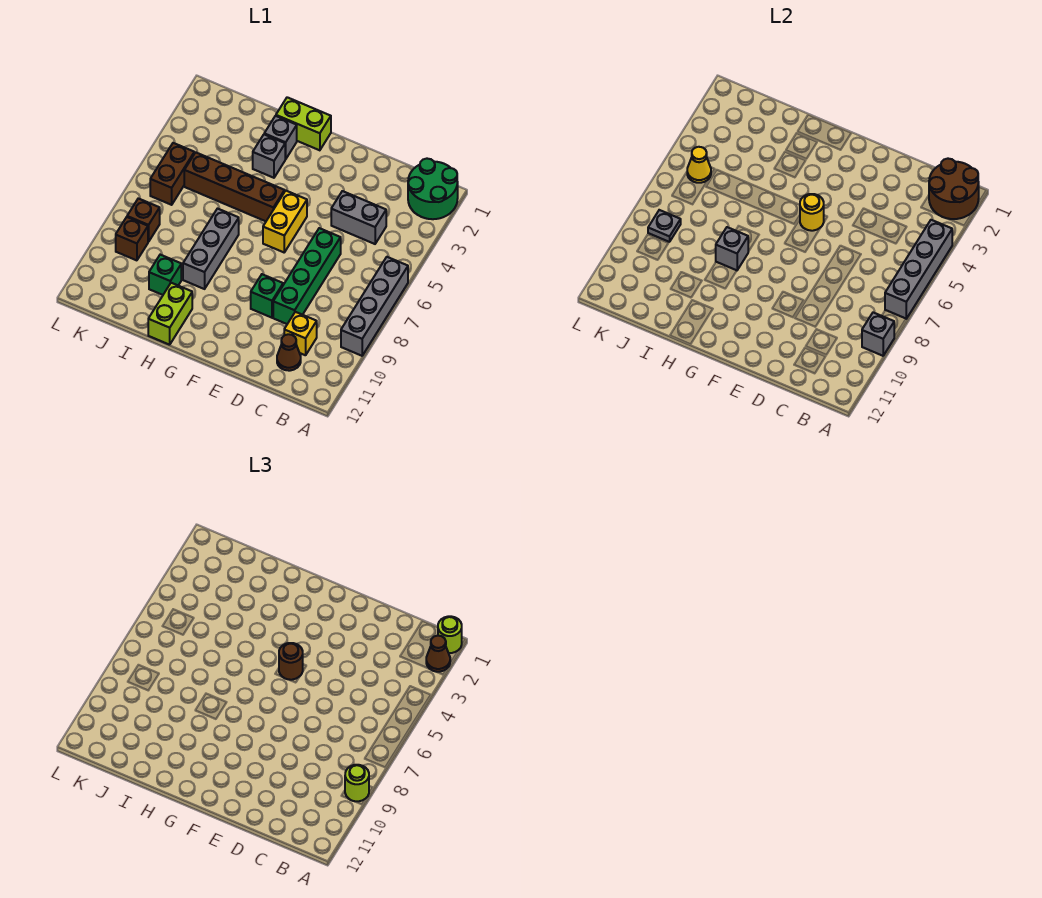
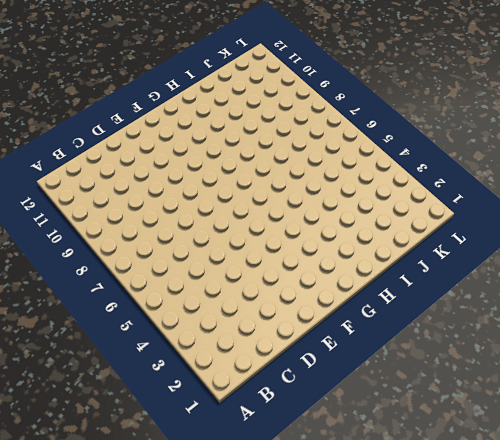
none -> green round brick A1:B2 level 1
none -> grey brick A6:A9 level 1
none -> grey brick C4:D4 level 1

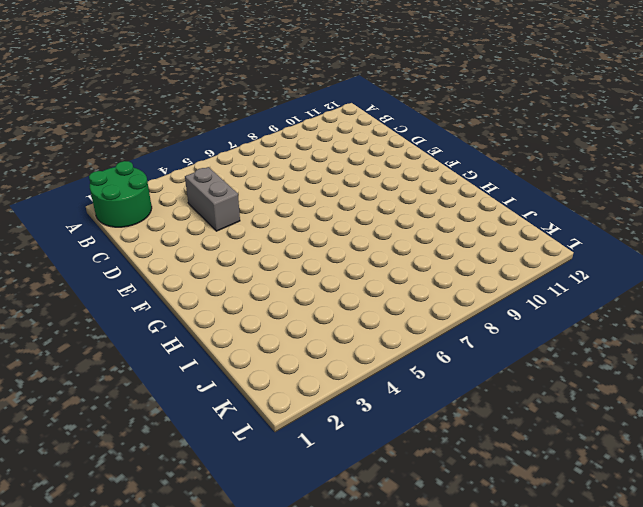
none -> grey brick A6:A9 level 1
none -> yellow brick C10 level 1
none -> brown cone C11 level 1

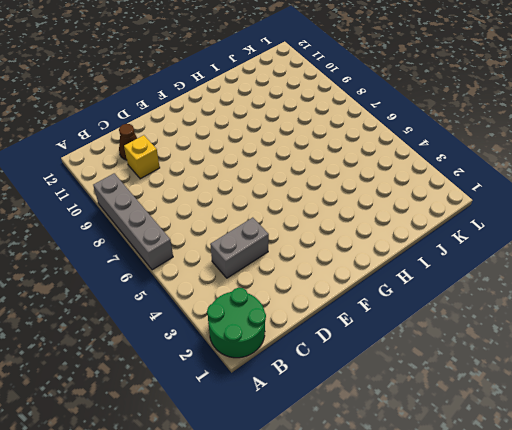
none -> green brick D6:D9 level 1
none -> green brick E9 level 1
none -> yellow brick F5:F6 level 1

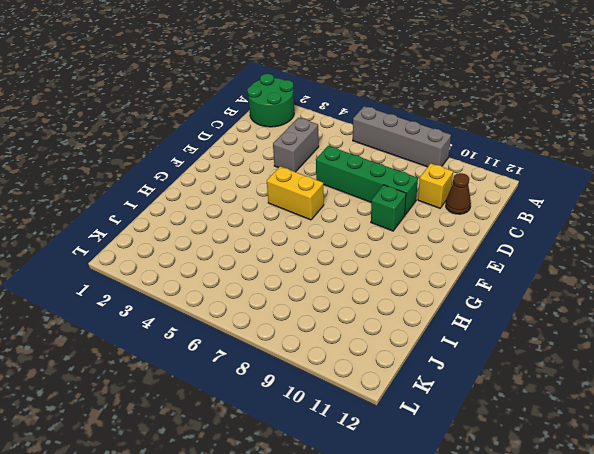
none -> lime brick G1:H1 level 1
none -> brown brick G5:J5 level 1
none -> grey brick H2 level 1

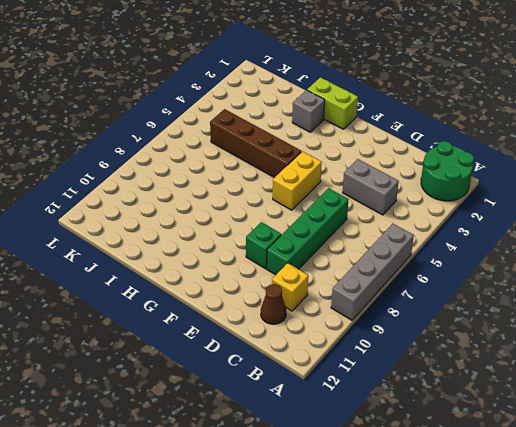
none -> grey brick H3 level 1
none -> grey brick H7:H9 level 1
none -> lime brick H11:H12 level 1

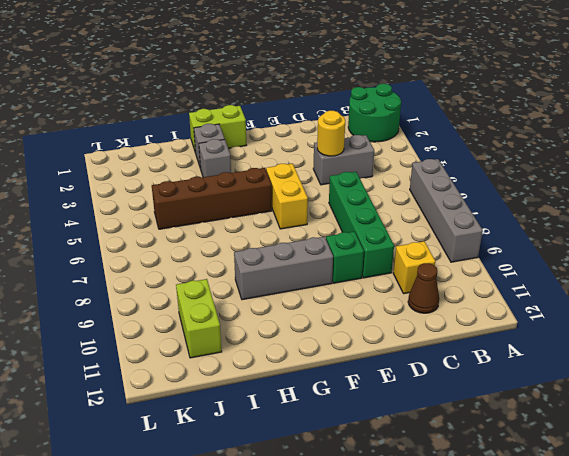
yellow round brick D4 level 2 -> yellow round brick F5 level 2
grey brick F9:H9 level 1 -> grey brick H7:H9 level 1
lime brick J10:J11 level 1 -> lime brick H11:H12 level 1
none -> green brick I10 level 1
none -> brown brick K5:K6 level 1
none -> brown brick K8 level 1

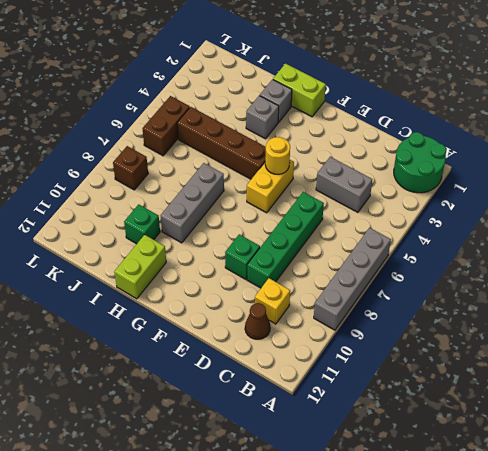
none -> brown brick K9 level 1
none -> brown round brick A1:B2 level 2
none -> grey brick A4:A7 level 2

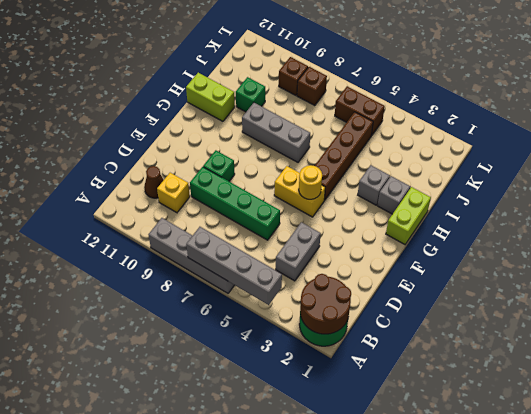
none -> grey brick A9 level 2
none -> grey brick H8 level 2
none -> yellow cone K5 level 2

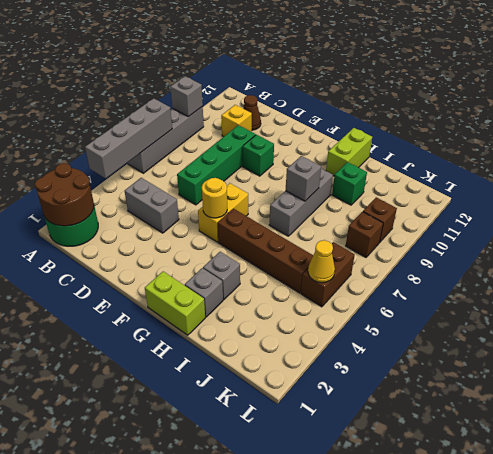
none -> grey plate K8 level 2
none -> lime round brick A1 level 3
none -> brown cone A2 level 3

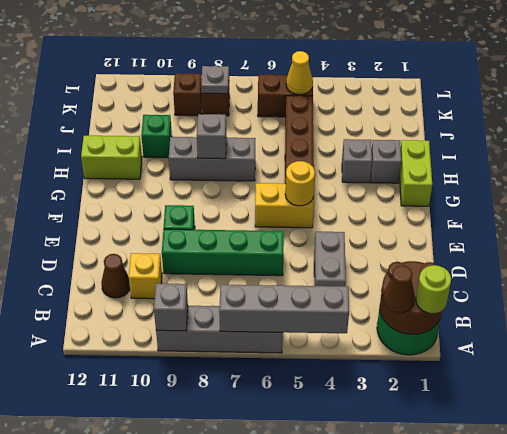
none -> lime round brick A9 level 3
none -> brown round brick F5 level 3

